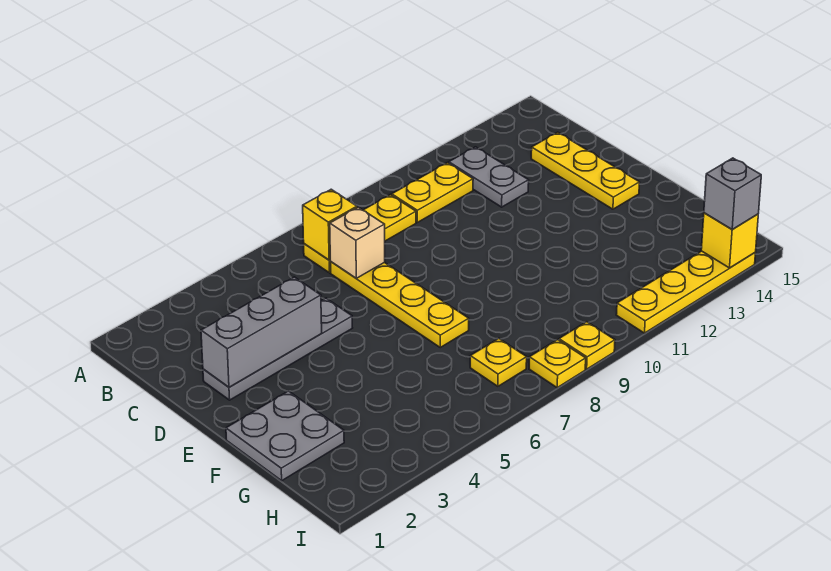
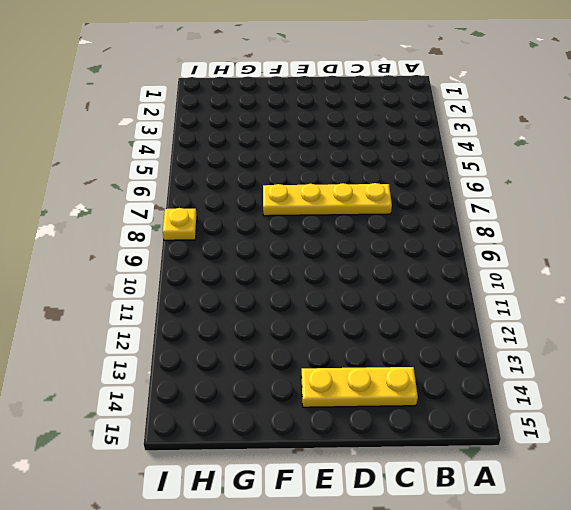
none -> yellow plate B7:B9 level 1
none -> yellow plate B10:B11 level 1
none -> grey plate B12:C12 level 1

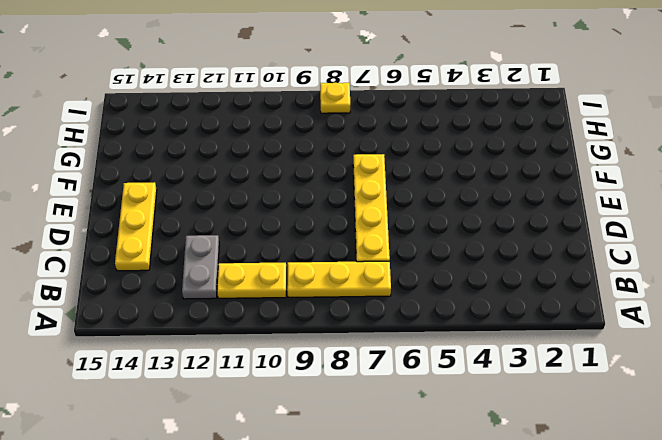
none -> grey plate D2:D5 level 1
none -> grey plate F1:G2 level 1
none -> yellow plate H7 level 1

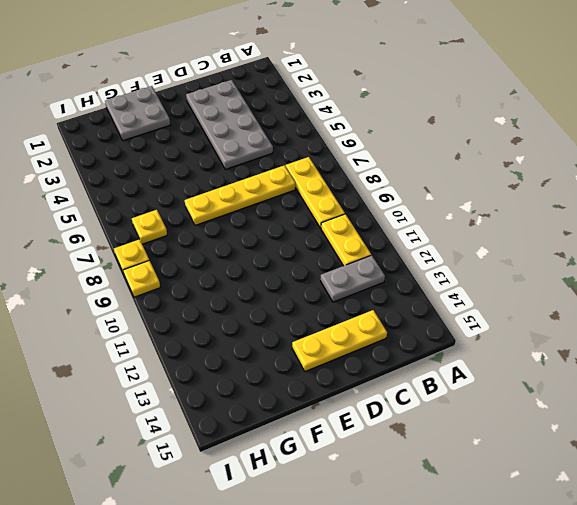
grey plate C2:D5 level 1 -> grey plate D2:D5 level 1
none -> yellow plate I11:I14 level 1
none -> yellow brick B7 level 2
none -> tan brick C7 level 2

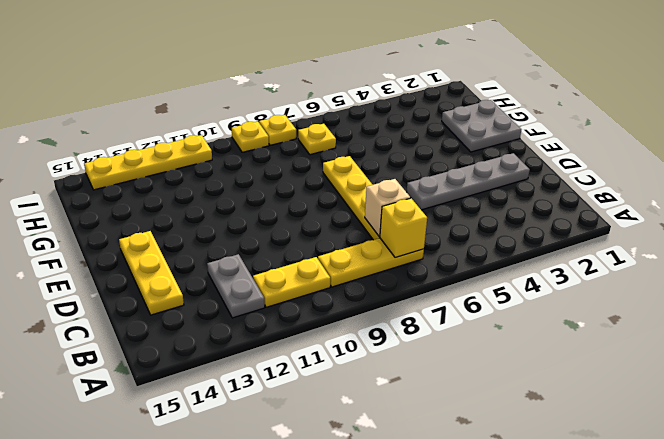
none -> grey brick D2:D4 level 2
none -> yellow brick I14 level 2
none -> grey brick I14 level 3

